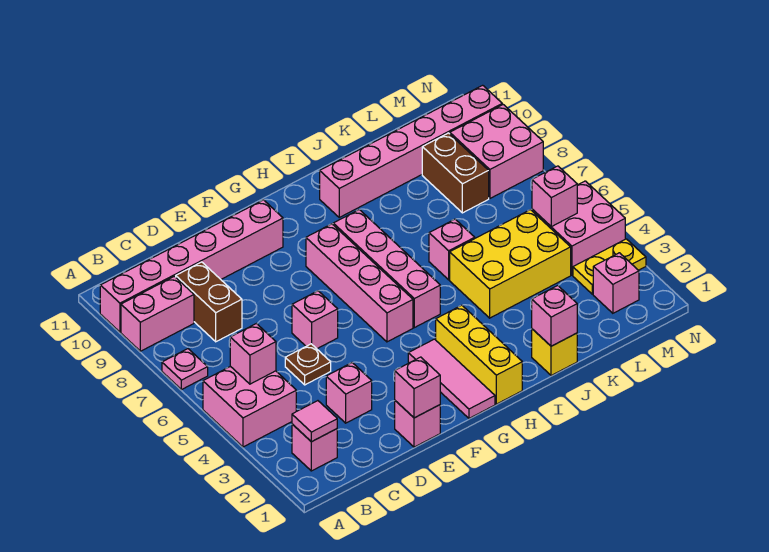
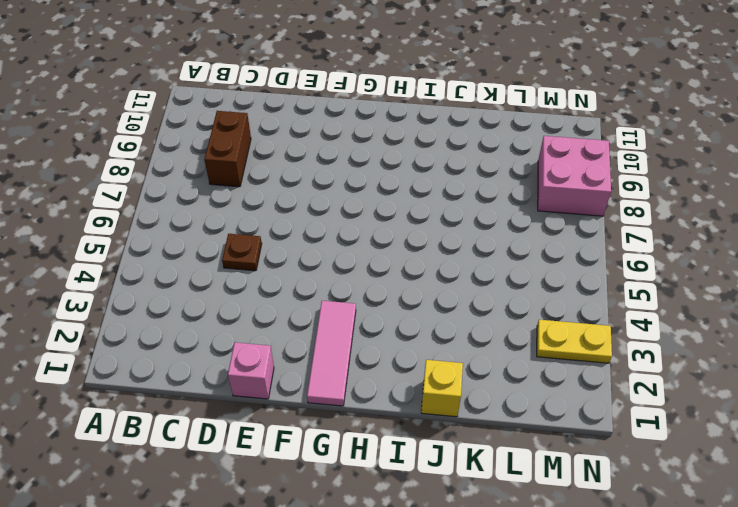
none -> pink brick A4:B5 level 1
none -> pink plate A7 level 1
none -> pink brick A9:B9 level 1

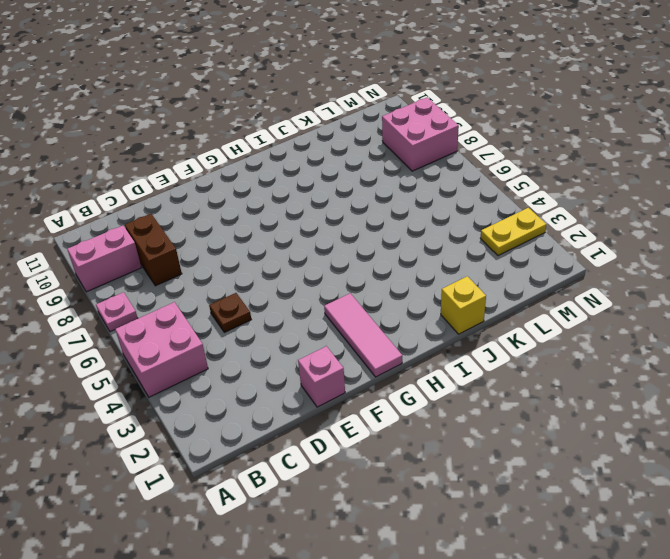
none -> pink brick A10:F10 level 1
none -> pink brick B2 level 1
none -> pink brick D3 level 1

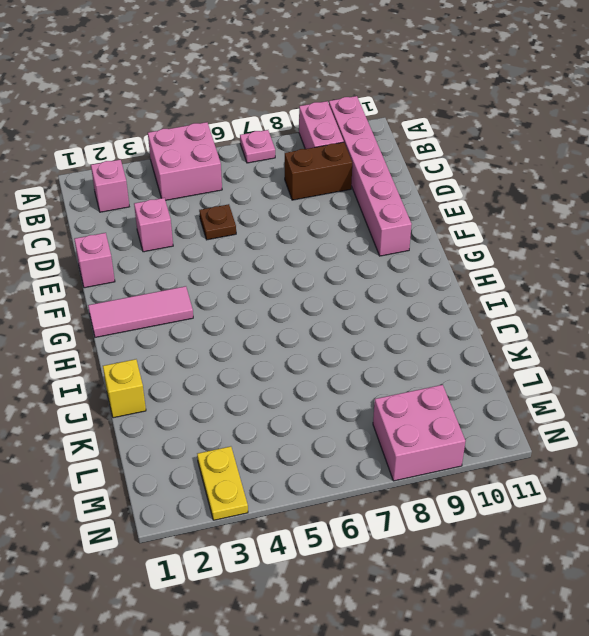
none -> pink brick E6 level 1
none -> pink brick G5:G8 level 1
none -> yellow brick H1:H3 level 1

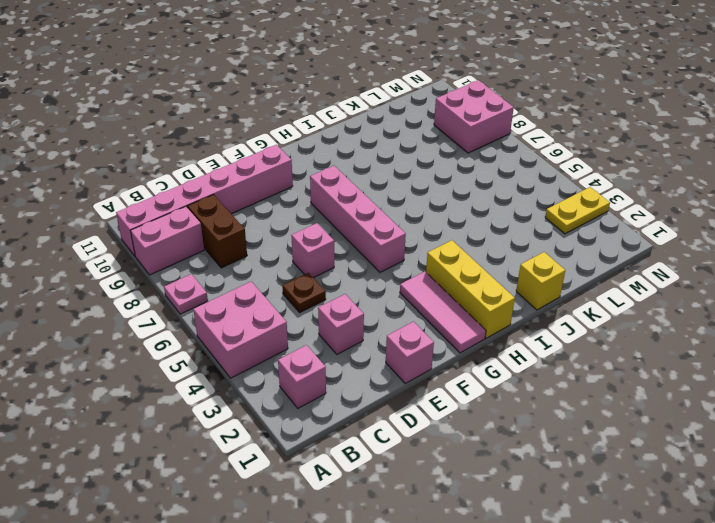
none -> pink brick H5:H8 level 1
none -> pink brick I10:N10 level 1
none -> yellow brick J4:L5 level 1

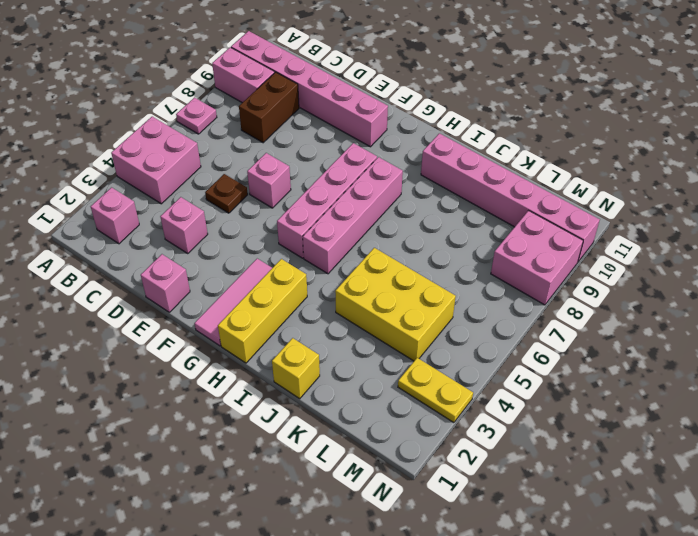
none -> pink brick J6 level 1
none -> brown brick L8:L9 level 1
none -> pink brick M2 level 1

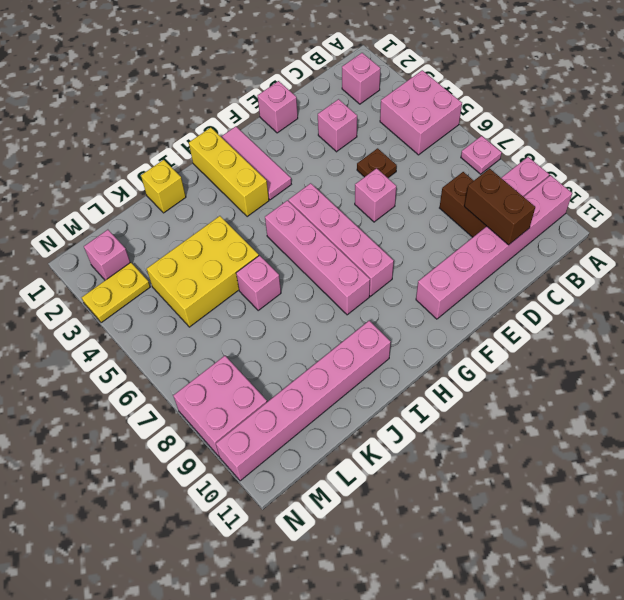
brown brick C9:C10 level 2 -> brown brick L8:L9 level 1
none -> pink brick M4:N5 level 1
none -> pink tile B2 level 2
none -> pink brick B5 level 2

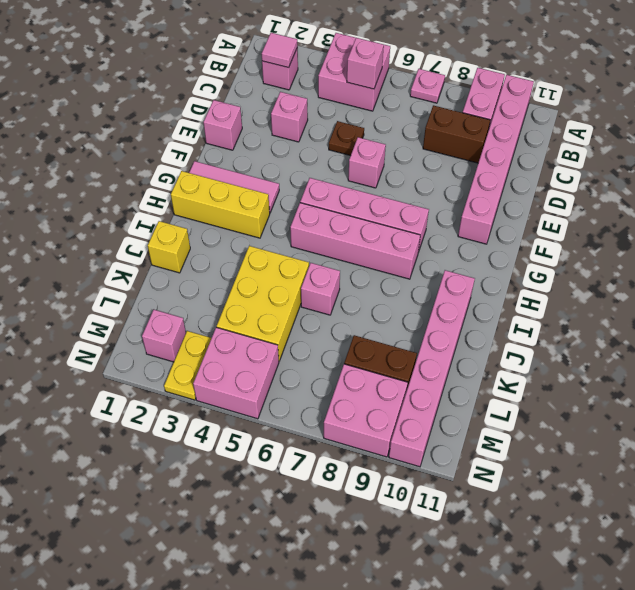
none -> pink brick E1 level 2
none -> pink brick J1 level 2
none -> pink brick M5 level 2

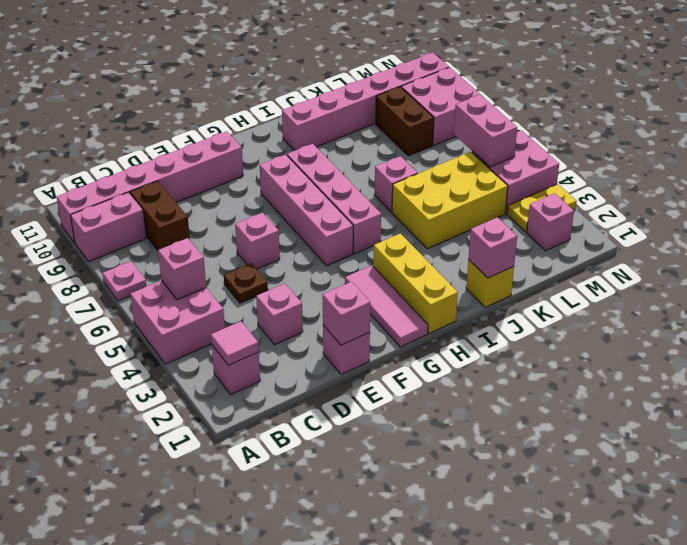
pink brick M5:M6 level 2 -> pink brick M5 level 2

